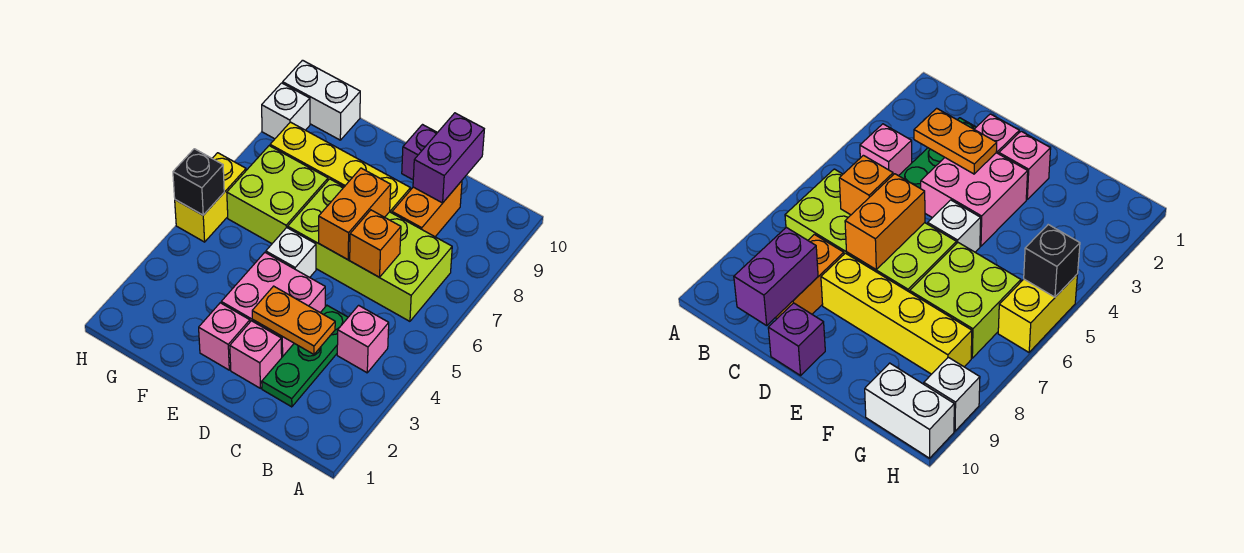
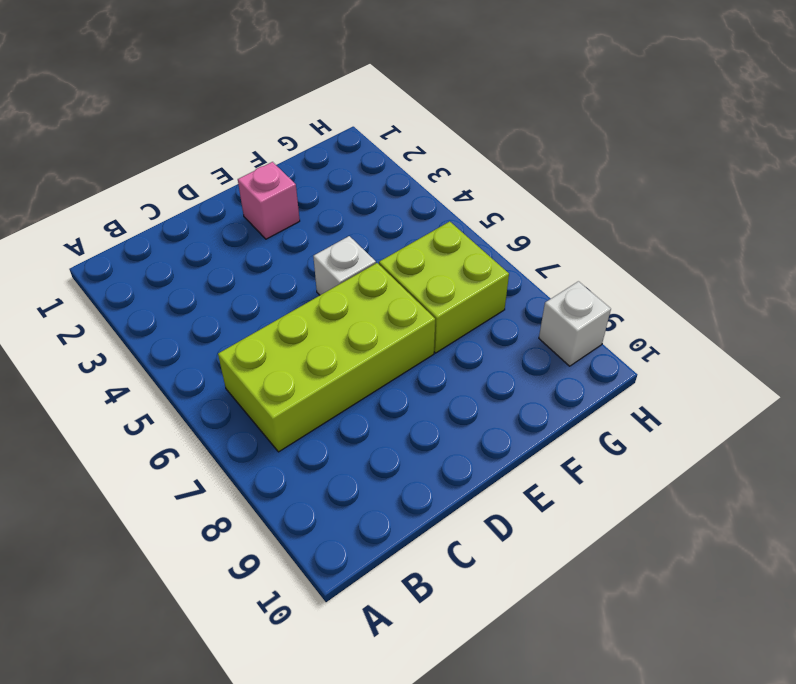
none -> pink brick B4 level 1
none -> green plate C2:C4 level 1
none -> orange brick C8:C9 level 1

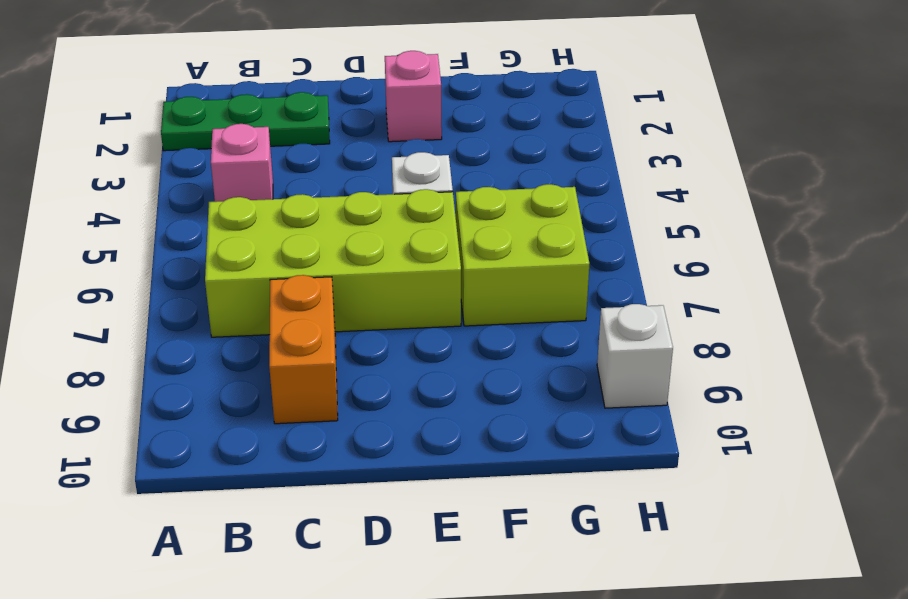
green plate A2:C2 level 1 -> green plate C2:C4 level 1
none -> pink brick D2 level 1
none -> pink brick D3:E4 level 1
none -> yellow brick D8:G8 level 1

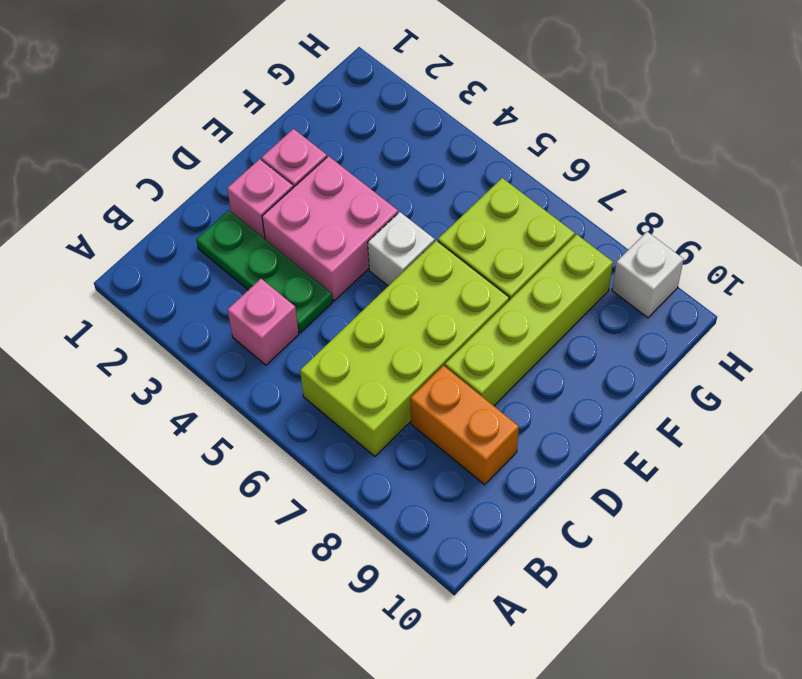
lime brick D8:G8 level 1 -> yellow brick D8:G8 level 1
none -> purple brick D10 level 1
none -> white brick G10:H10 level 1
none -> yellow brick H5:H6 level 1

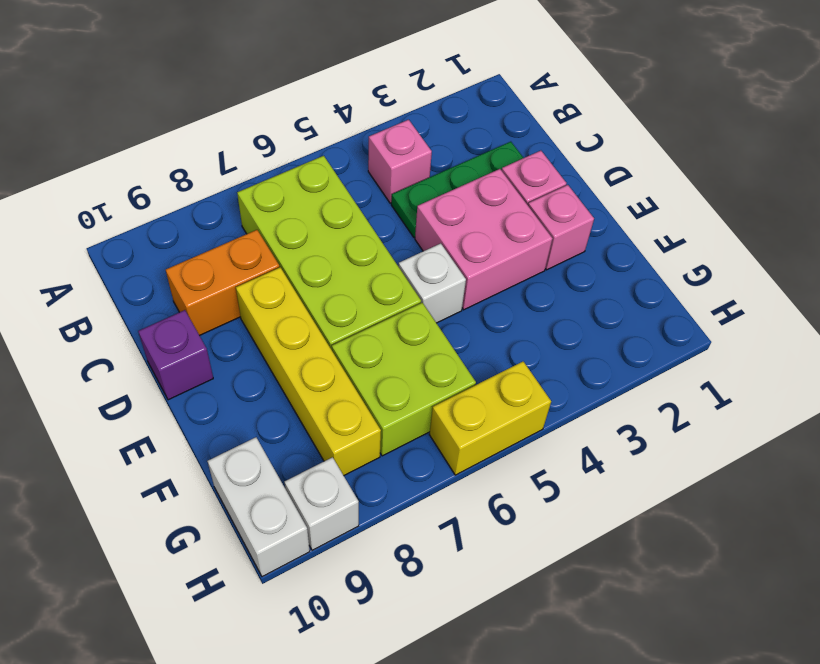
none -> orange plate C3:D3 level 2
none -> orange brick C6 level 2
none -> purple brick C9:C10 level 2

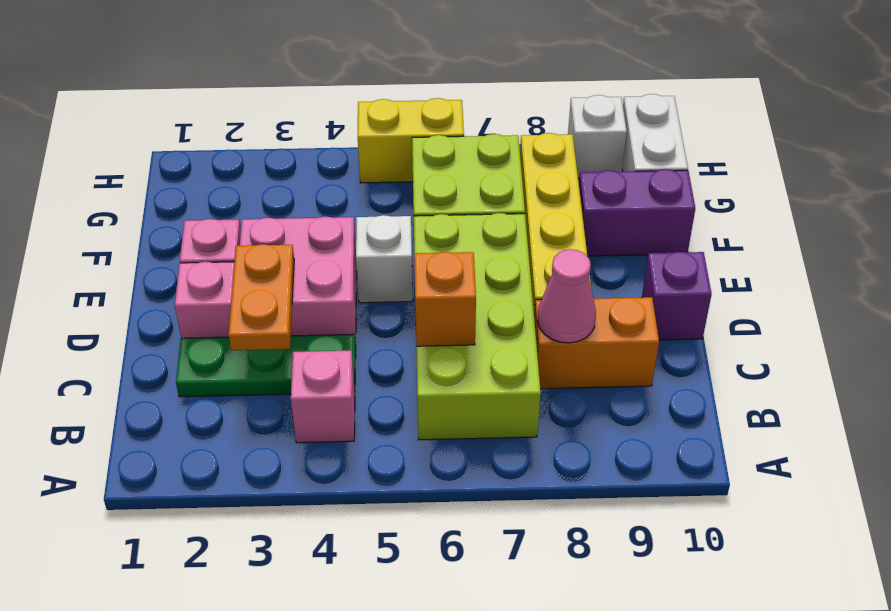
pink cone C8 level 2 -> none
purple brick F9:F10 level 1 -> purple brick C9:C10 level 2
none -> orange brick D6:D7 level 2
none -> black brick H5 level 2

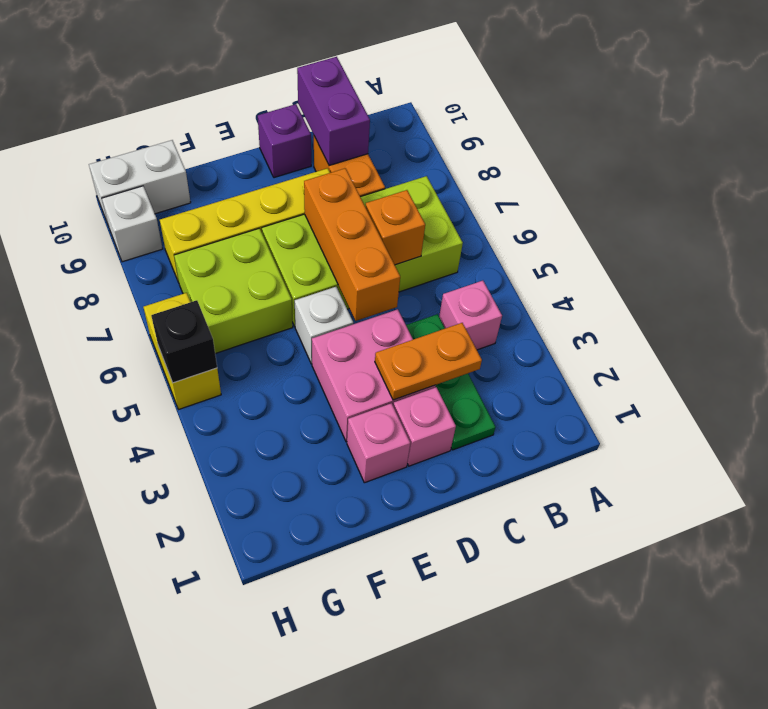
orange brick D5:D7 level 2 -> orange brick D6:D7 level 2

